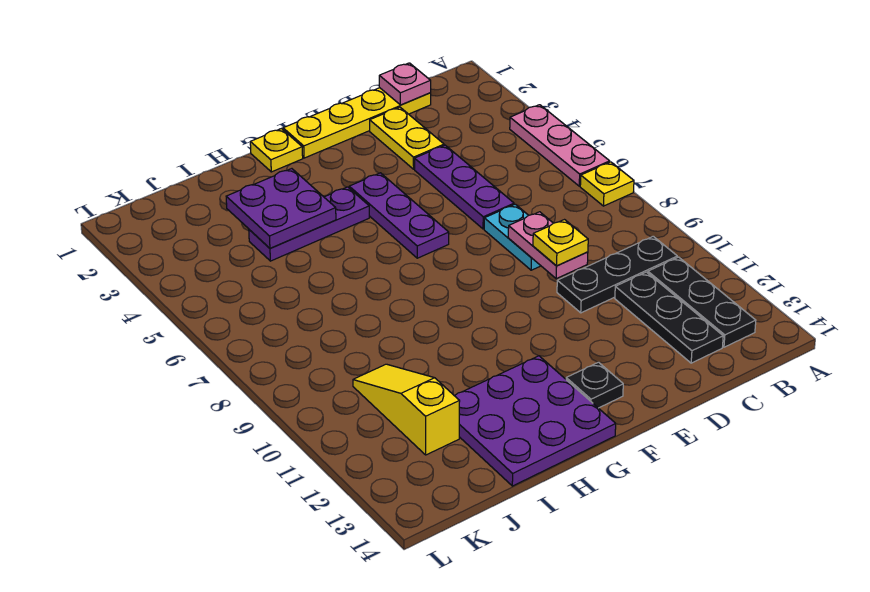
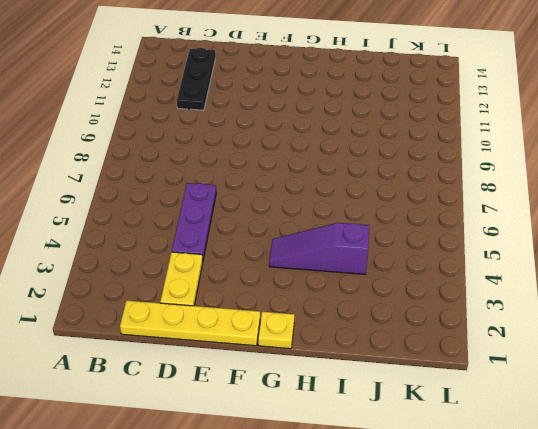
purple slope G4:I4 level 1 top I -> purple plate G4:I4 level 1
none -> pink plate A4:A6 level 1
none -> yellow plate A7 level 1
none -> black plate B10:D10 level 1

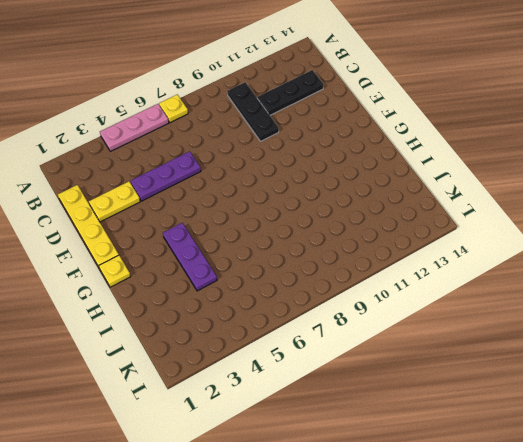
none -> black plate B11:B13 level 1
none -> cyan plate D7:D8 level 1
none -> purple plate F4:F6 level 1

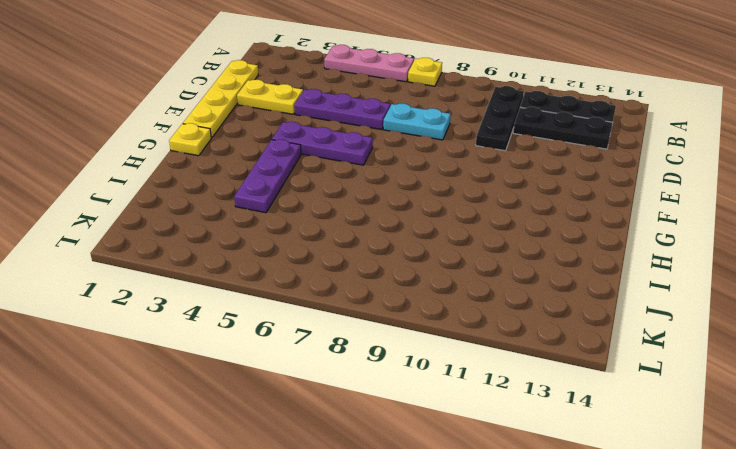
none -> black plate F13 level 1
none -> purple plate G12:I14 level 1
none -> yellow slope J10:J12 level 1 top 12

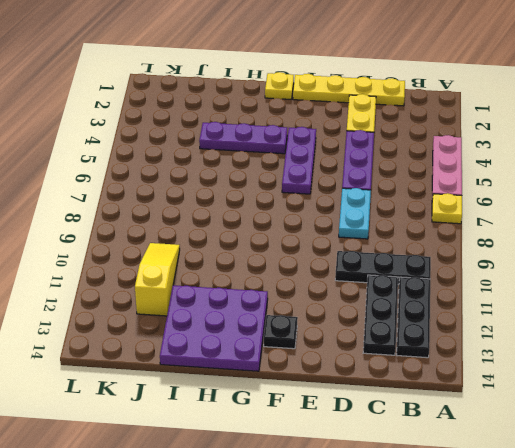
none -> pink plate C1 level 2
none -> pink plate D8:D9 level 2
none -> purple plate H3:I4 level 2

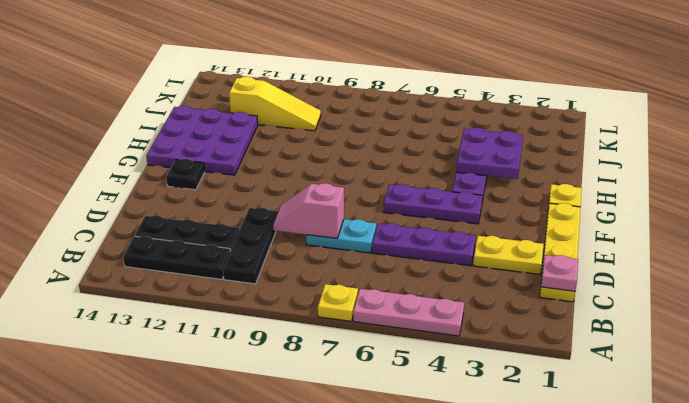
pink slope D8:D9 level 2 top 8 -> pink plate D8:D9 level 2
none -> yellow plate D9 level 3

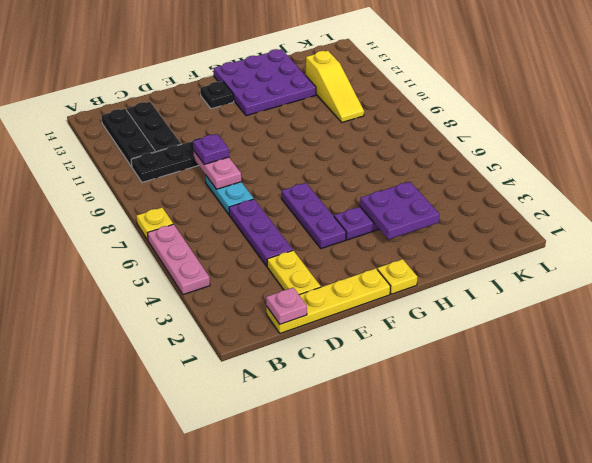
purple plate D9 level 3 -> yellow plate D9 level 3

